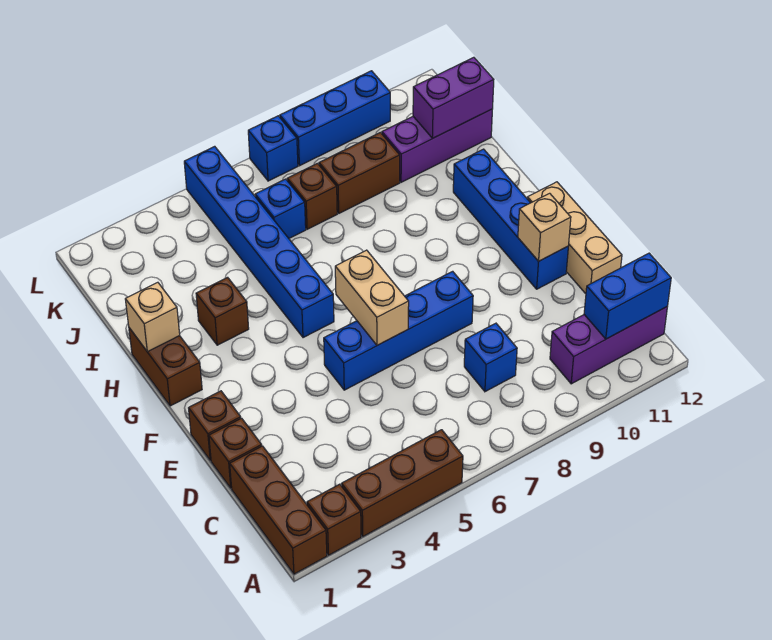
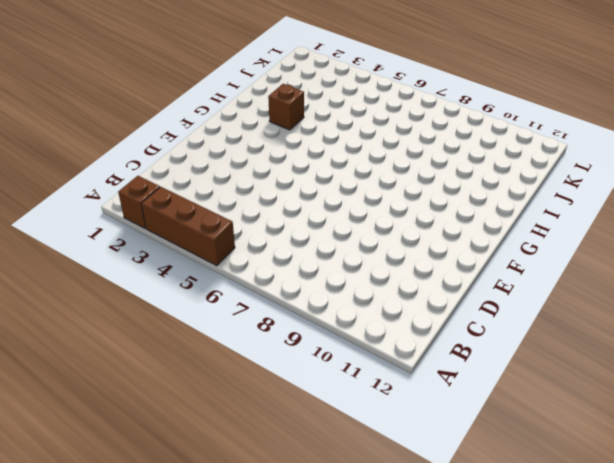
none -> brown brick A1:C1 level 1
none -> purple brick B10:B12 level 1
none -> blue brick C8 level 1

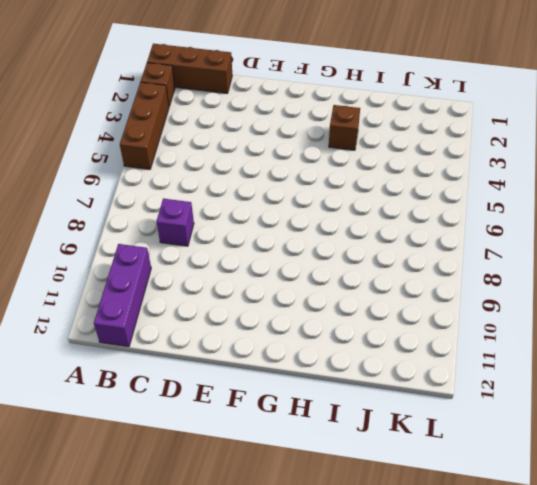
purple brick C8 level 1 -> blue brick C8 level 1
none -> brown brick D1 level 1
none -> tan brick D12:F12 level 1
none -> brown brick E1 level 1

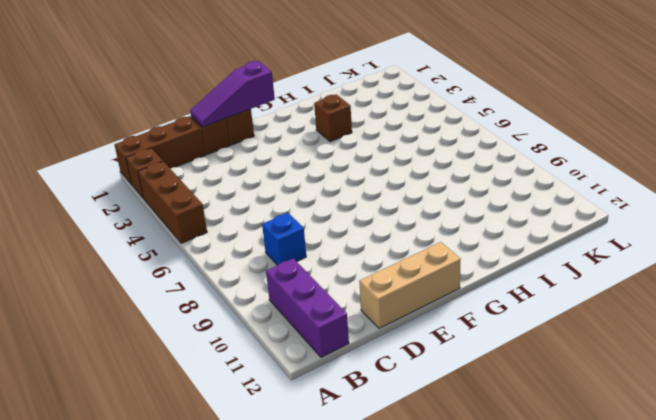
purple slope D1:F1 level 2 top F -> none
none -> blue brick E5:E8 level 1
none -> blue brick E11:H11 level 1
none -> brown brick G1:H1 level 1

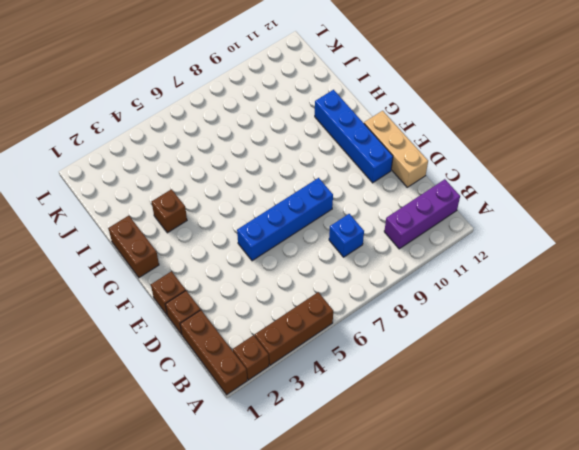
none -> blue brick G5:L5 level 1
none -> blue brick J6 level 1
none -> brown brick J7 level 1

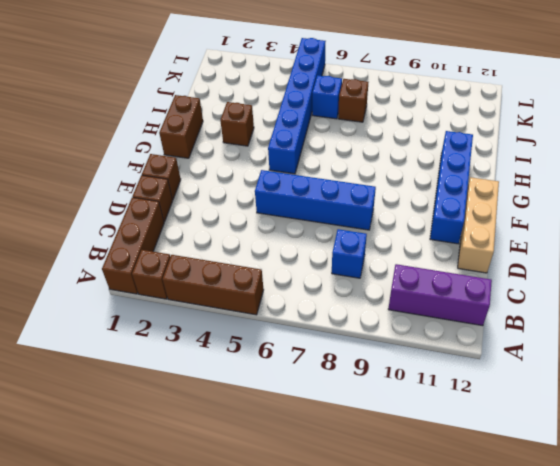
none -> brown brick J8:J9 level 1
none -> purple brick J10:J12 level 1
none -> blue brick L7 level 1

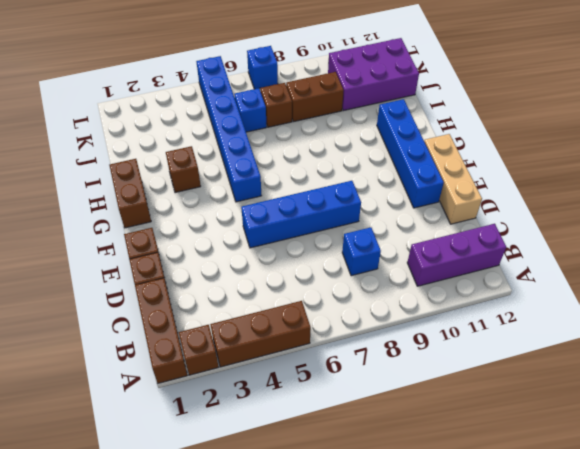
purple brick J10:K12 level 1 -> purple brick J10:J12 level 1
none -> blue brick L8:L10 level 1
none -> blue brick B11:B12 level 2
none -> tan brick E6:F6 level 2

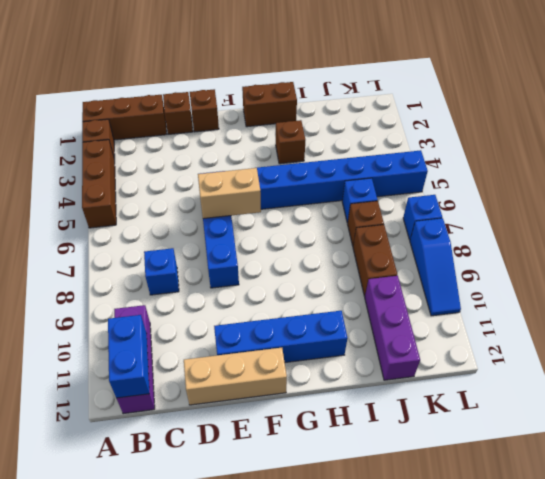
blue slope L8:L10 level 1 top 8 -> blue brick L8:L10 level 1
none -> tan brick E11 level 2
none -> tan brick H1 level 2
none -> purple brick J11:J12 level 2

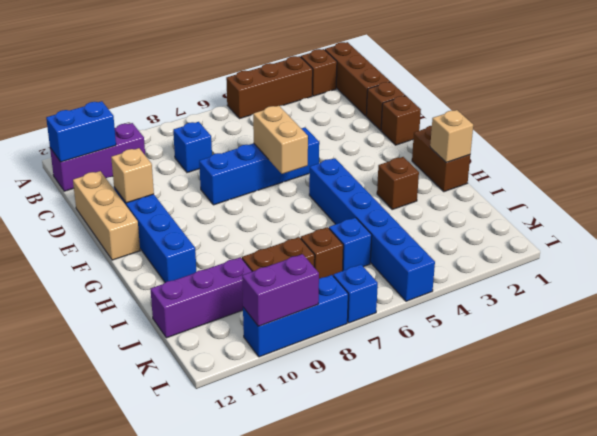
purple brick L9:L10 level 2 -> purple brick J11:J12 level 2

